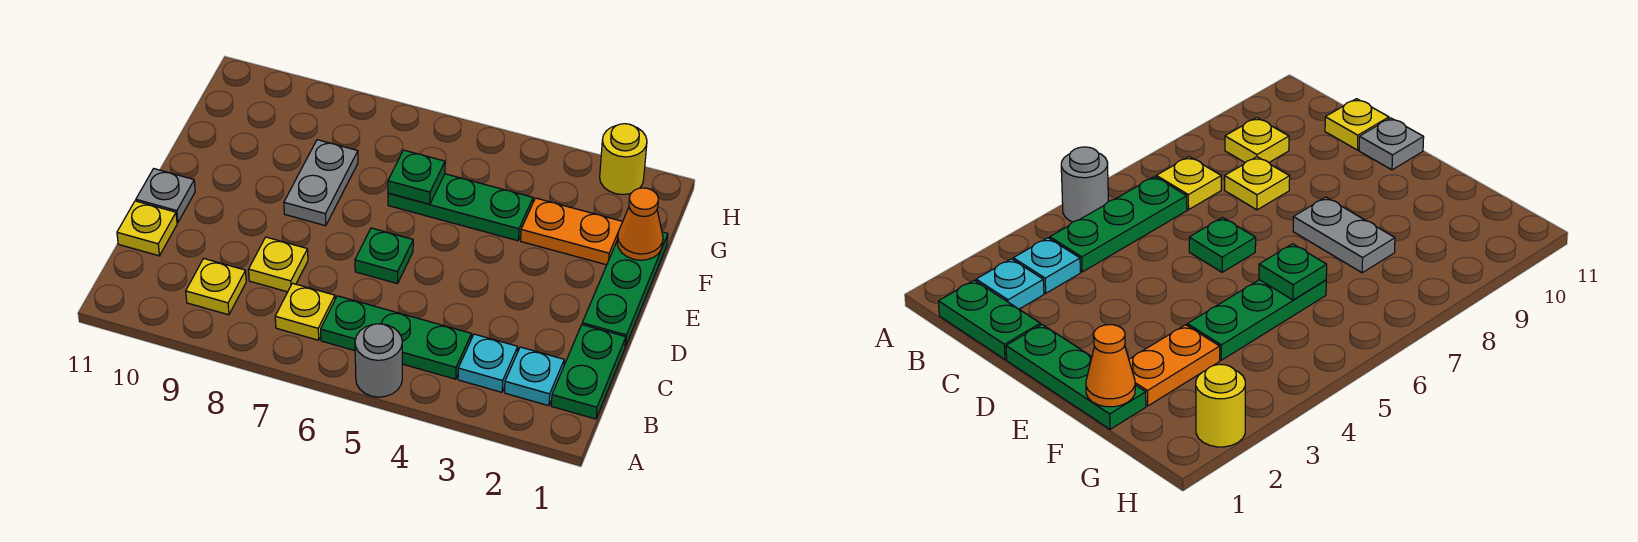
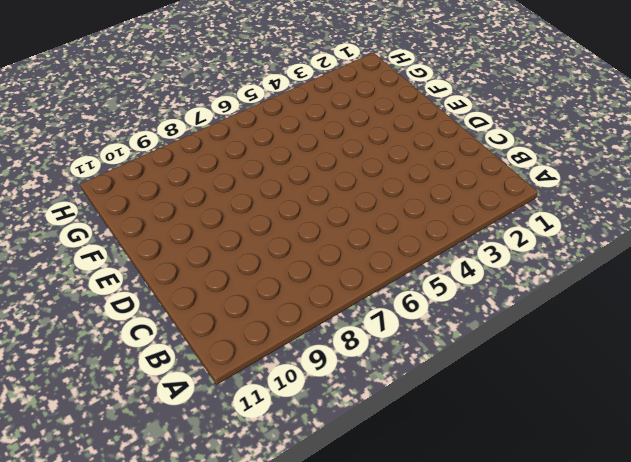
none -> grey round brick A5 level 1
none -> green plate B1:C1 level 1
none -> cyan plate B2 level 1

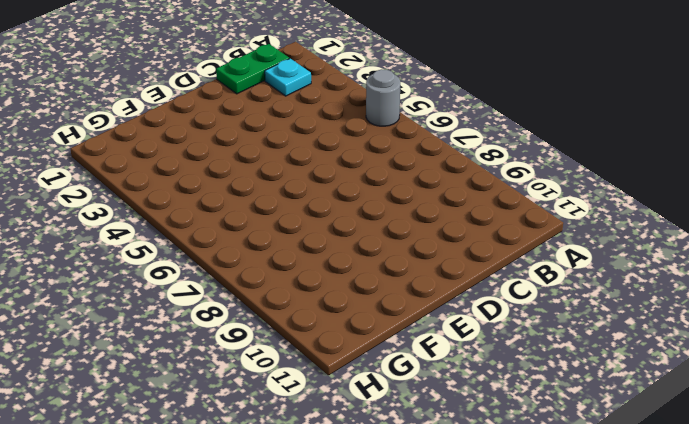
none -> cyan plate B3 level 1
none -> green plate B4:B6 level 1
none -> yellow plate B7 level 1

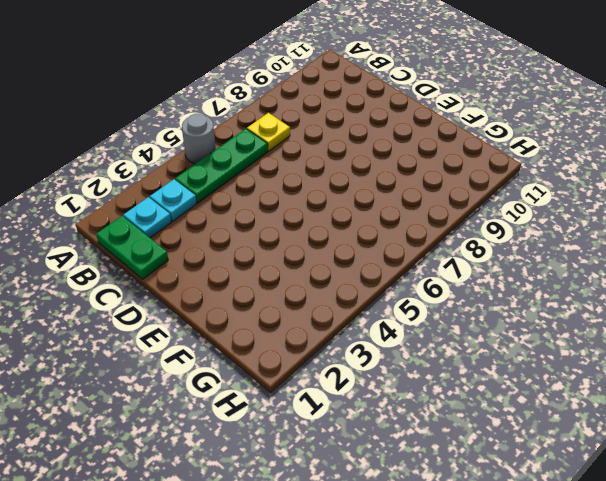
none -> yellow plate B9 level 1
none -> yellow plate C8 level 1
none -> yellow plate C11 level 1

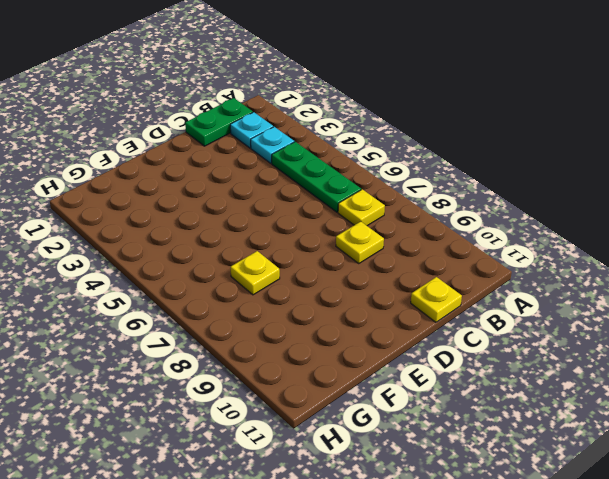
yellow plate F7 level 1 -> yellow plate B9 level 1
none -> grey round brick A5 level 1
none -> green plate D1:F1 level 1
none -> green plate D6 level 1

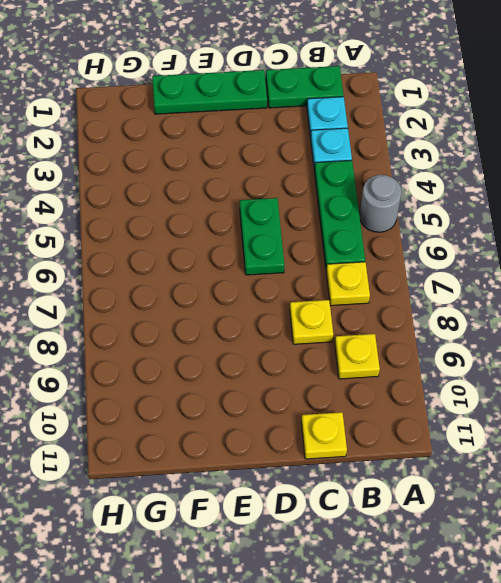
green plate D5:D6 level 1 -> green plate D6 level 1
none -> grey plate D11 level 1
none -> grey plate E8:F8 level 1
none -> orange plate F2:F3 level 1

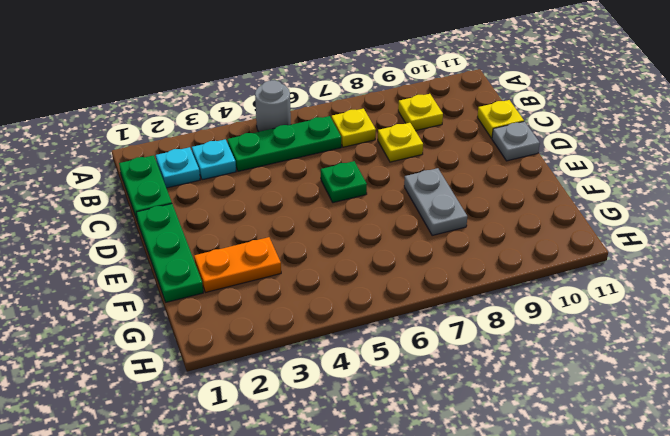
none -> green plate F4:F6 level 1
none -> yellow round brick H2 level 1
none -> orange cone F1 level 2

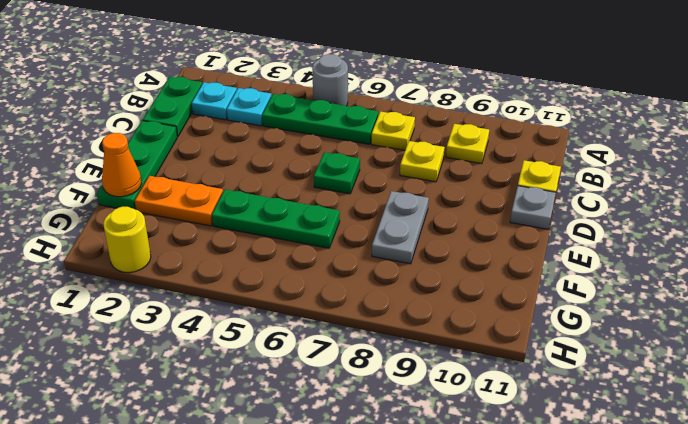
none -> green plate F6 level 2

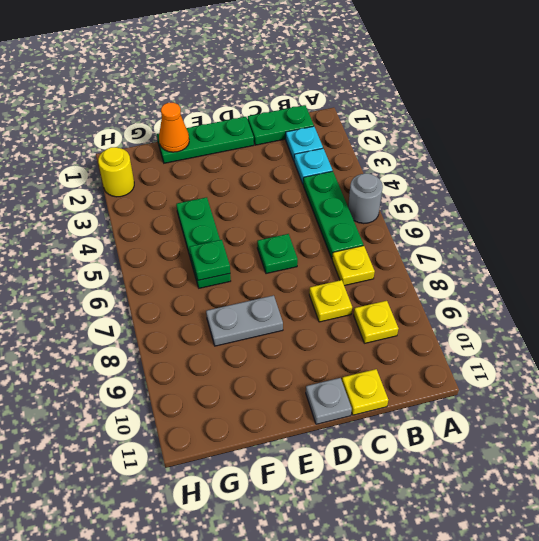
none -> orange plate F2:F3 level 1

